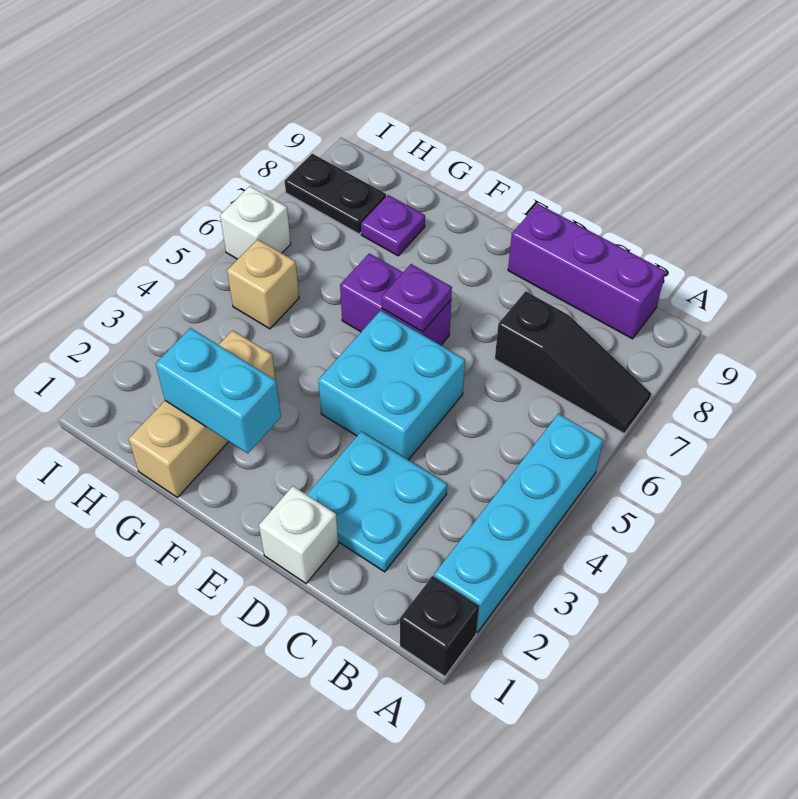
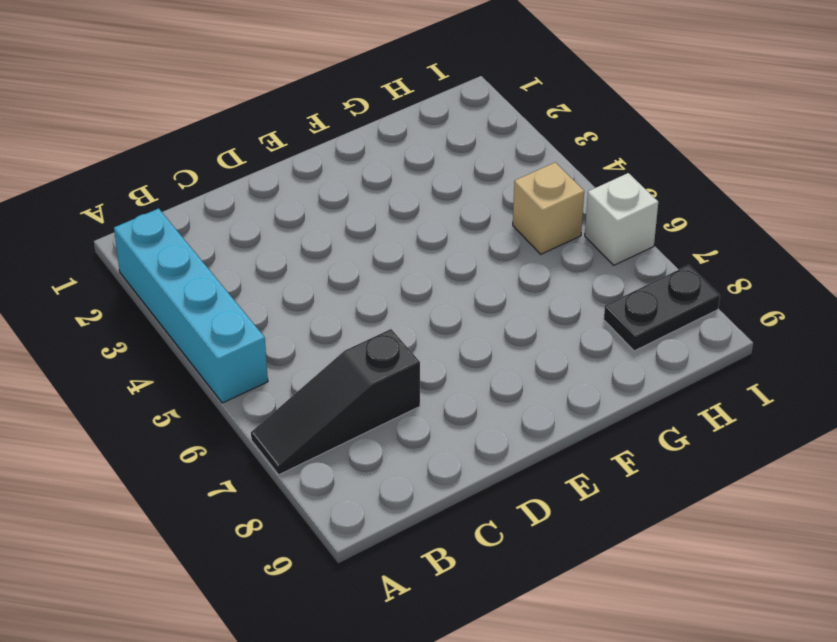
none -> black brick A1 level 1
none -> purple brick B9:D9 level 1
none -> cyan plate C2:D3 level 1

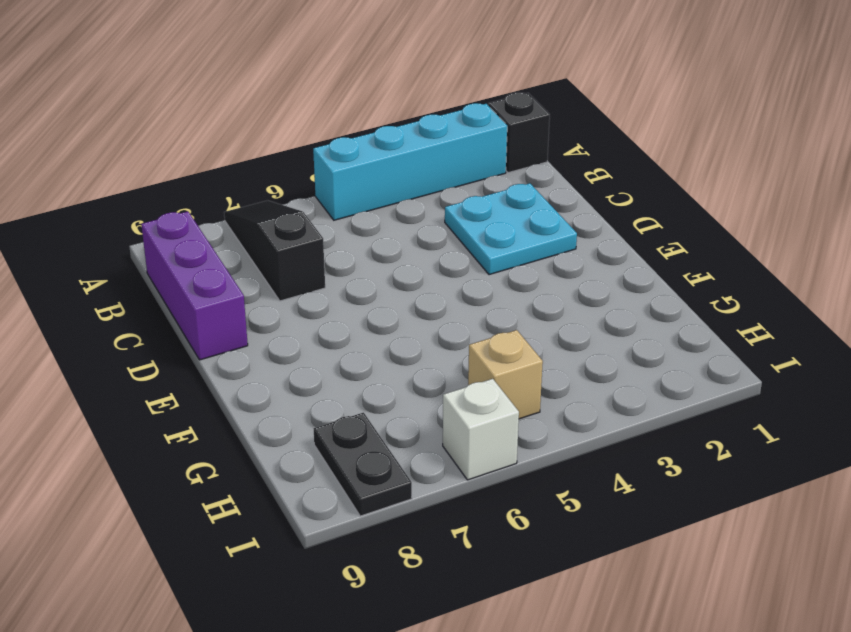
none -> white brick D1 level 1
none -> cyan brick D4:E5 level 1
none -> purple brick E6:F6 level 1

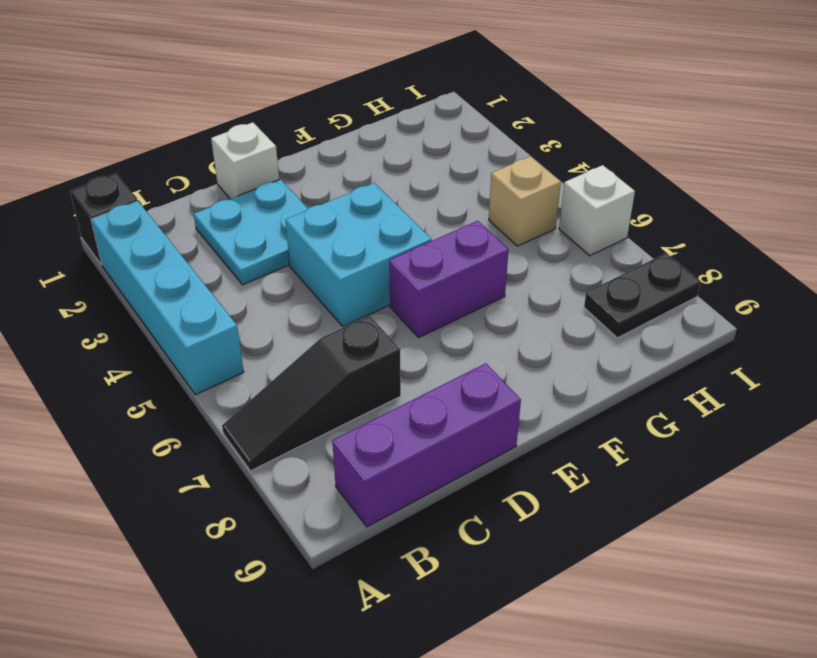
none -> tan brick G1:G3 level 1
none -> purple plate G8 level 1
none -> purple plate E6 level 2

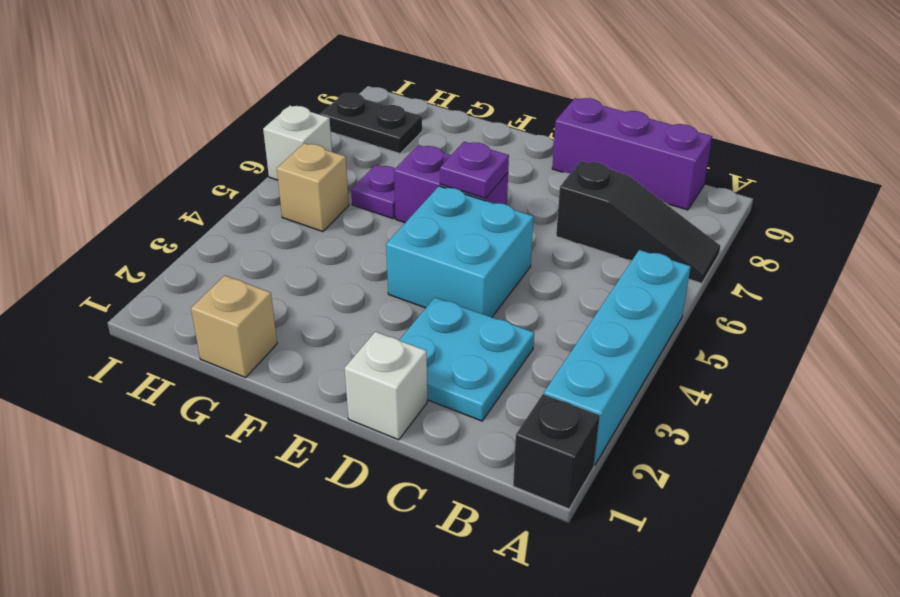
tan brick G1 level 1 -> tan brick G1:G3 level 1
purple plate G6 level 1 -> purple plate G8 level 1
none -> cyan brick F2:G2 level 2

